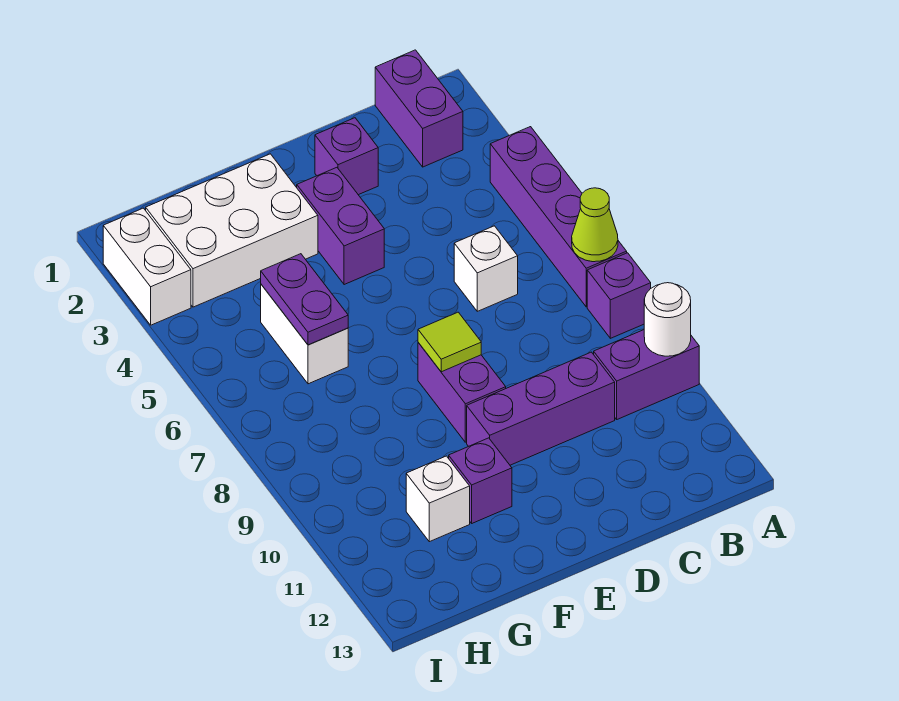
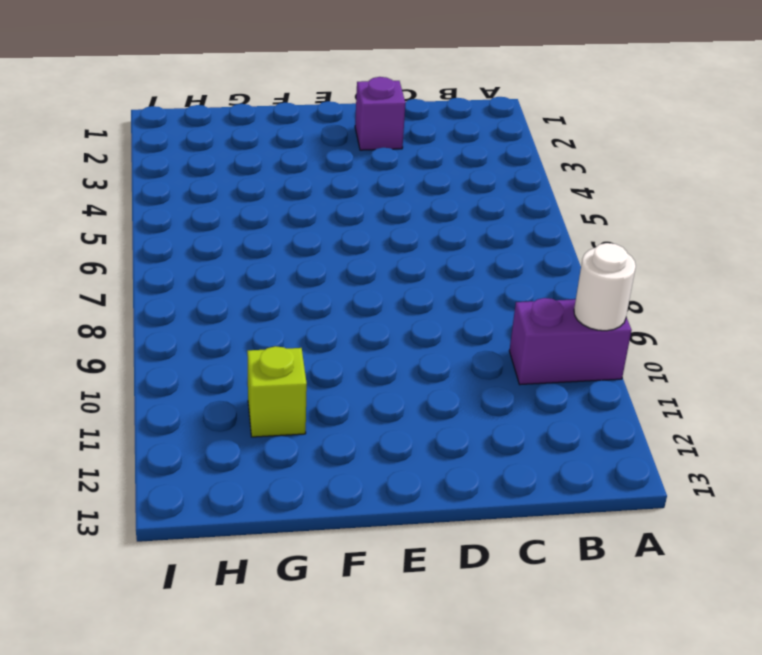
lime brick G11 level 1 -> white brick G11 level 1
none -> purple brick A4:A7 level 1
none -> purple brick A8 level 1
none -> purple brick B1:B2 level 1

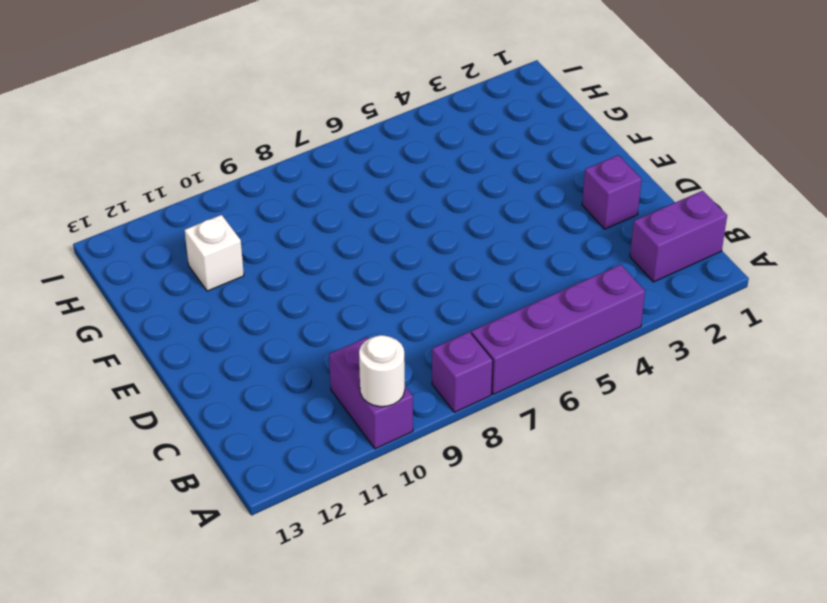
none -> white brick C6 level 1
none -> purple brick C10:E10 level 1
none -> purple brick E3:E4 level 1

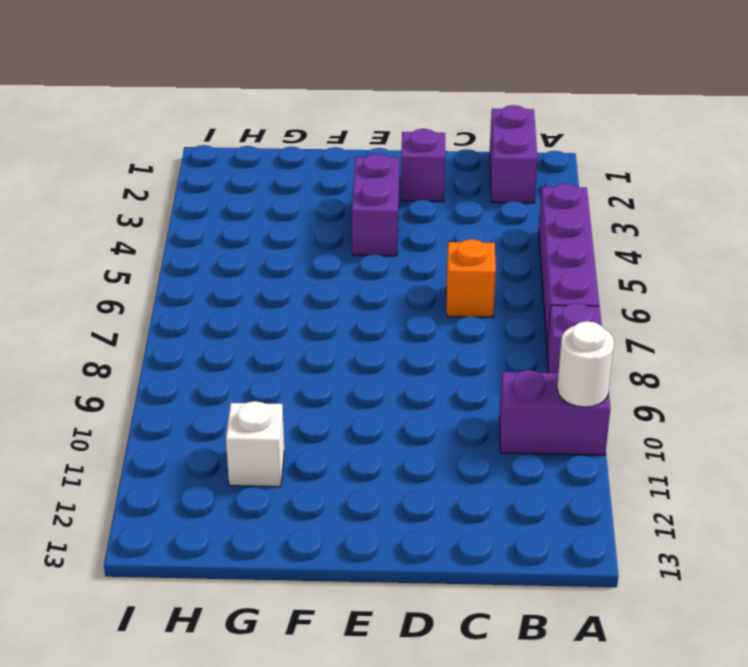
orange brick C6 level 1 -> white brick C6 level 1
none -> purple brick C10:E10 level 1
none -> purple brick E8:E9 level 1
none -> white brick F2:H3 level 1

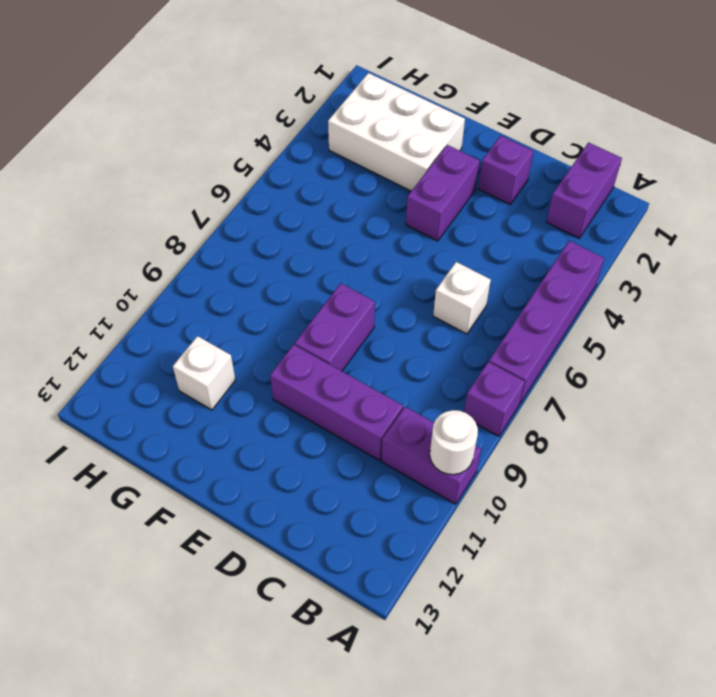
none -> purple brick F11 level 1
none -> white brick G5:G6 level 1
none -> white brick I2:I3 level 1

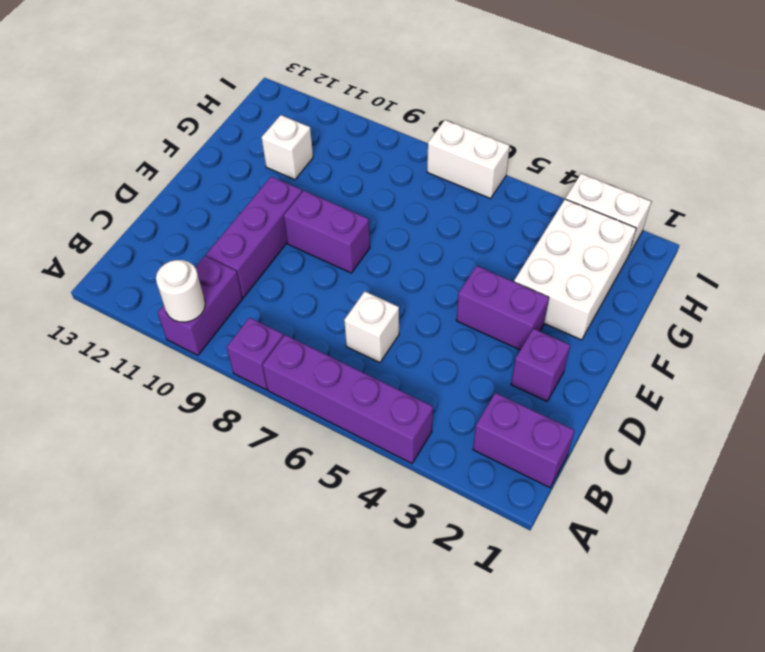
white brick I6:I7 level 1 -> white brick G5:G6 level 1
none -> purple brick F11 level 1
none -> lime cone A7 level 2
none -> lime tile E8 level 2

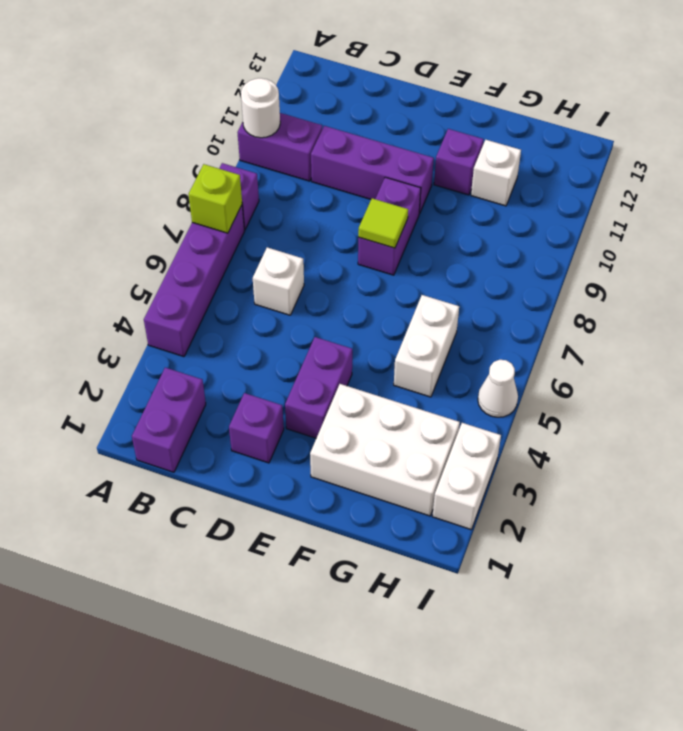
lime brick A7 level 2 -> lime cone A7 level 2
white cone I5 level 1 -> none
none -> purple plate G5:G6 level 2

